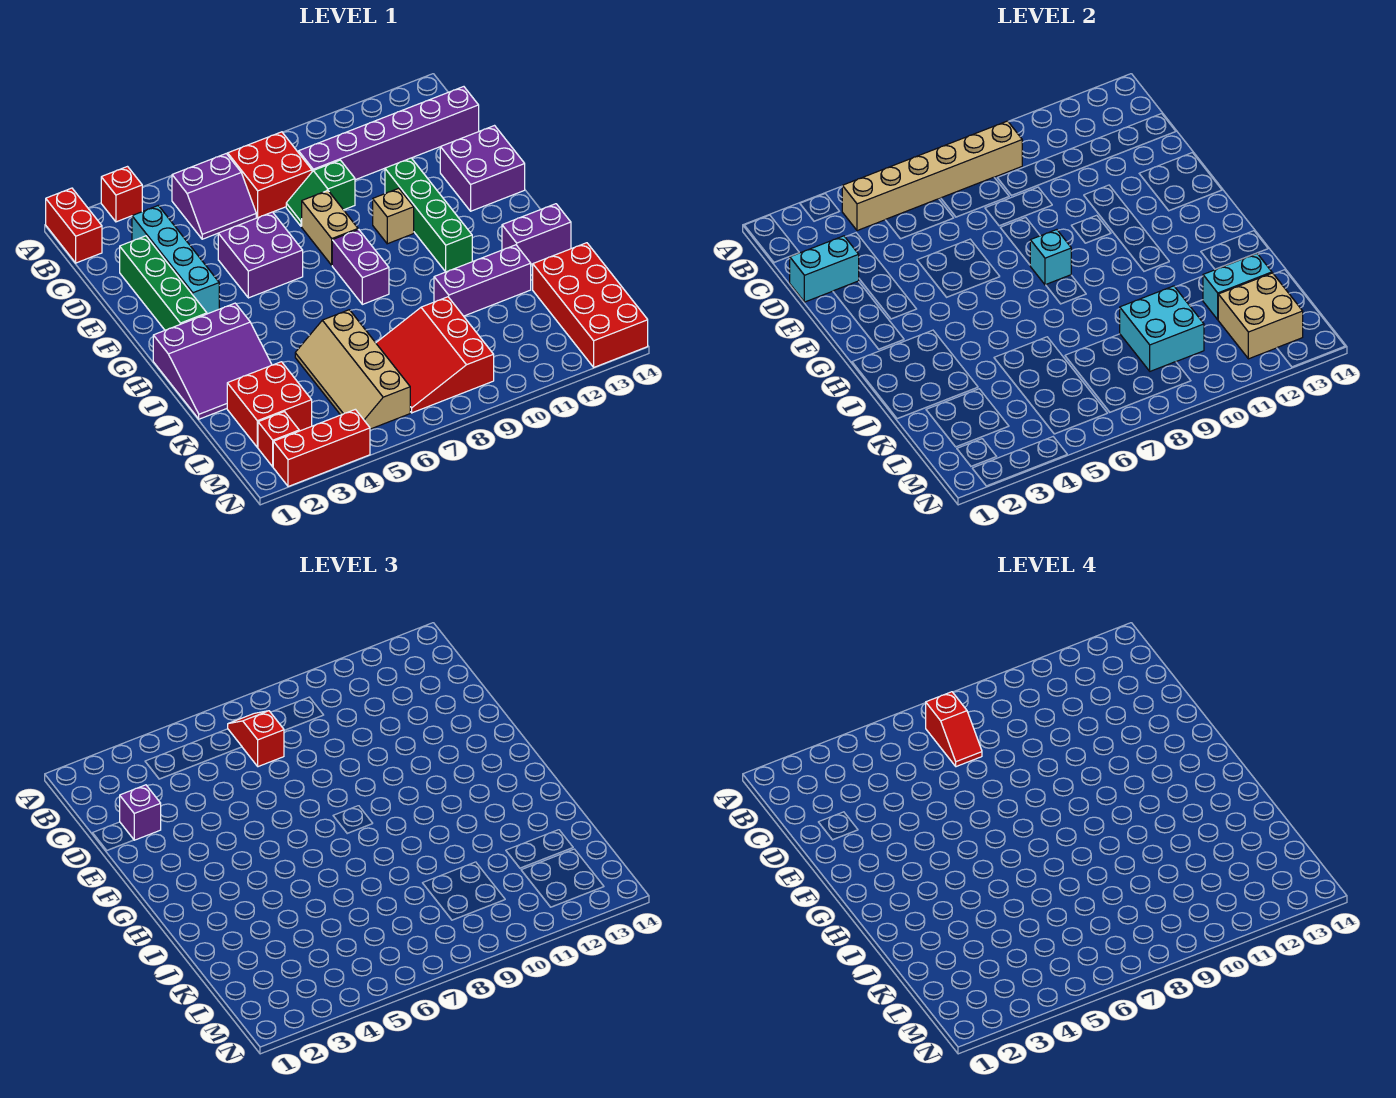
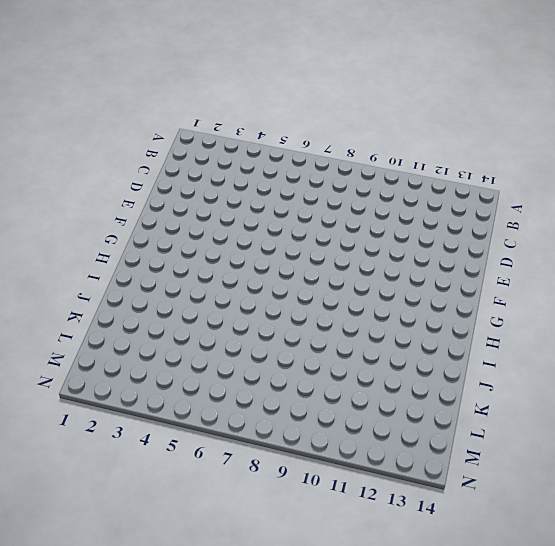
none -> red brick A1:B1 level 1
none -> red brick A3 level 1
none -> purple slope B5:C6 level 1 top B
none -> red brick B7:C8 level 1

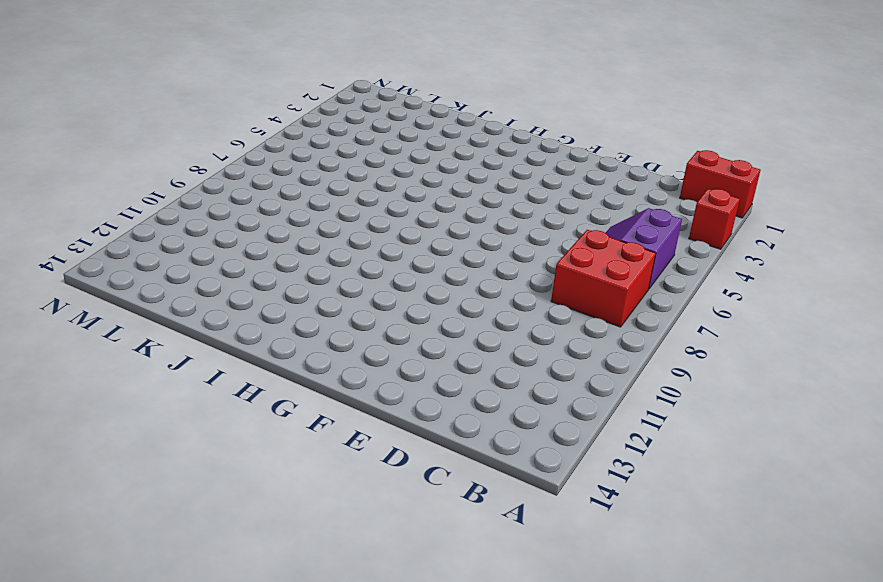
none -> cyan brick C3:F3 level 1
none -> purple brick C9:C14 level 1
none -> green brick D2:G2 level 1
none -> green slope D8:D9 level 1 top 9

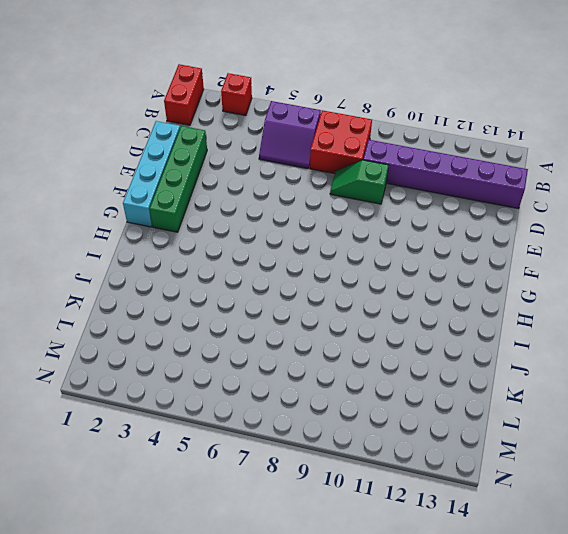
cyan brick D1:G1 level 1 -> cyan brick C3:F3 level 1
none -> purple brick E5:F6 level 1
none -> tan brick E8:F8 level 1
none -> green brick E11:H11 level 1
none -> purple brick E13:F14 level 1

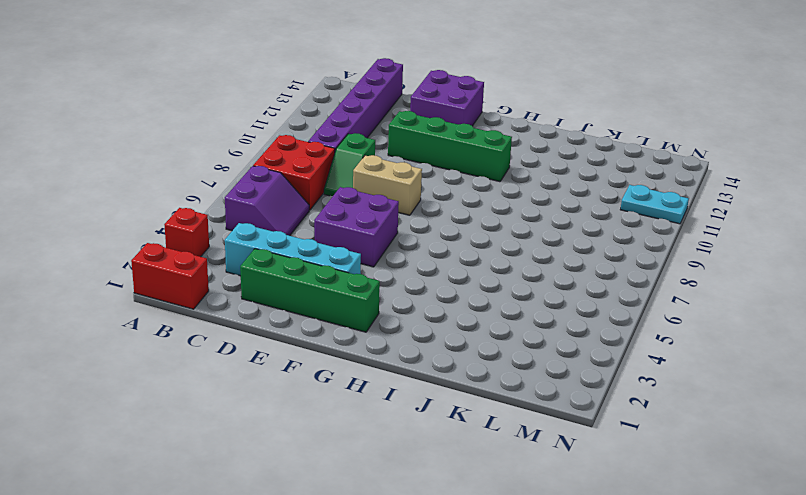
cyan plate M11:N11 level 1 -> none
none -> tan brick F10 level 1
none -> purple brick G8:H8 level 1
none -> purple slope H1:J3 level 1 top H
none -> purple brick I13:I14 level 1

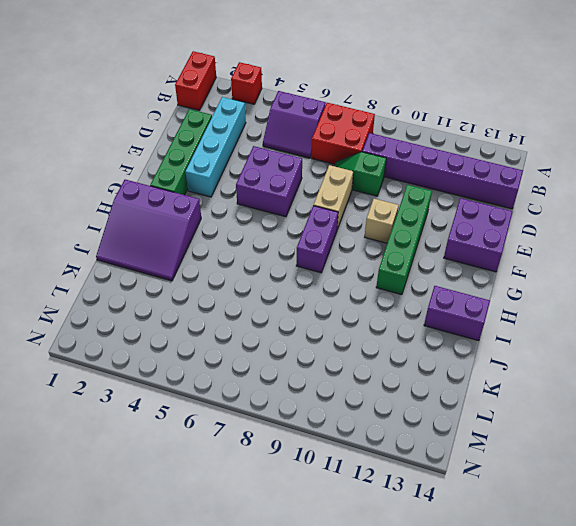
none -> tan slope J5:M6 level 1 top 6
none -> purple brick J10:J12 level 1
none -> red brick K2:L3 level 1
none -> red slope K7:M9 level 1 top 9

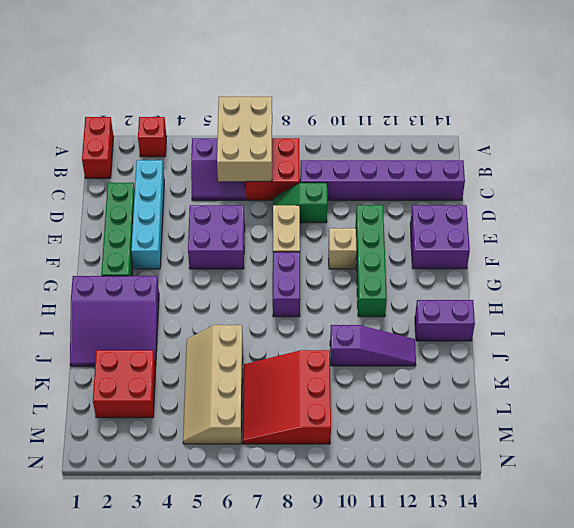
tan brick A6:C7 level 2 -> tan brick B4:B9 level 2
purple slope J10:J12 level 1 top 10 -> purple brick J10:J12 level 1
none -> red brick K13:N14 level 1
none -> red brick M2 level 1
none -> red brick N2:N4 level 1
none -> cyan brick D1:D2 level 2

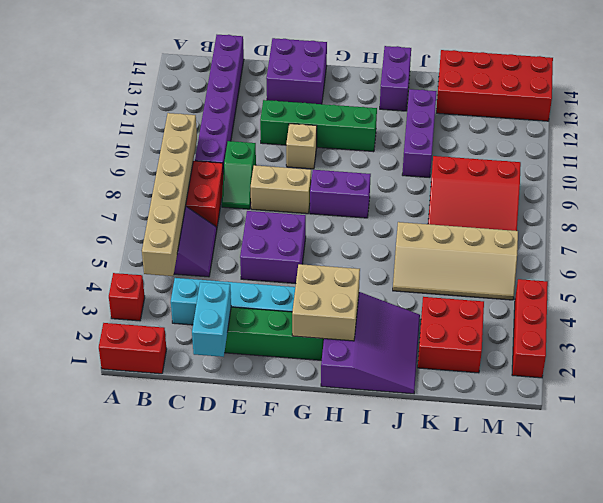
tan brick G2:H3 level 2 -> tan brick L12:M13 level 2
none -> red brick M2 level 1
none -> cyan brick G8 level 2
none -> cyan brick K9:L10 level 2
none -> cyan brick K12:K13 level 2

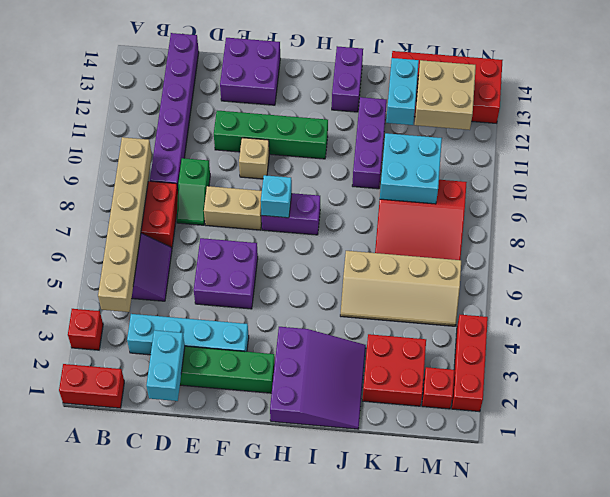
none -> red slope B7:C7 level 3 top C
none -> purple brick D2 level 3
none -> red slope B7:C7 level 4 top B

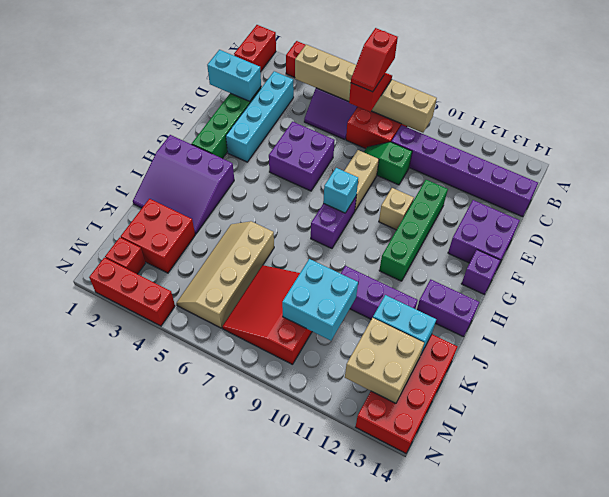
purple brick G14 level 1 -> purple brick D2 level 3

